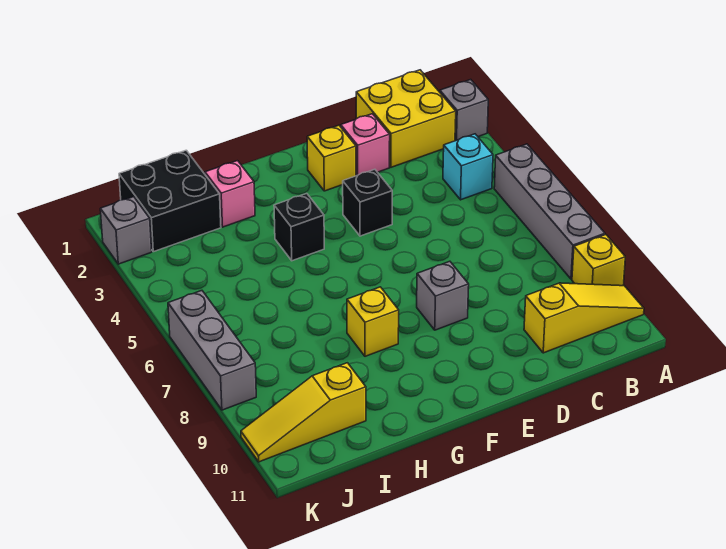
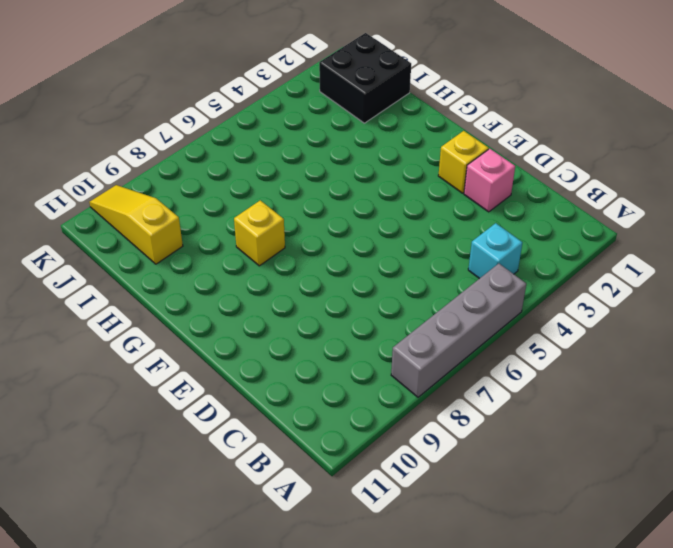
none -> grey brick A2 level 1
none -> yellow brick A9 level 1
none -> yellow slope A10:C10 level 1 top C

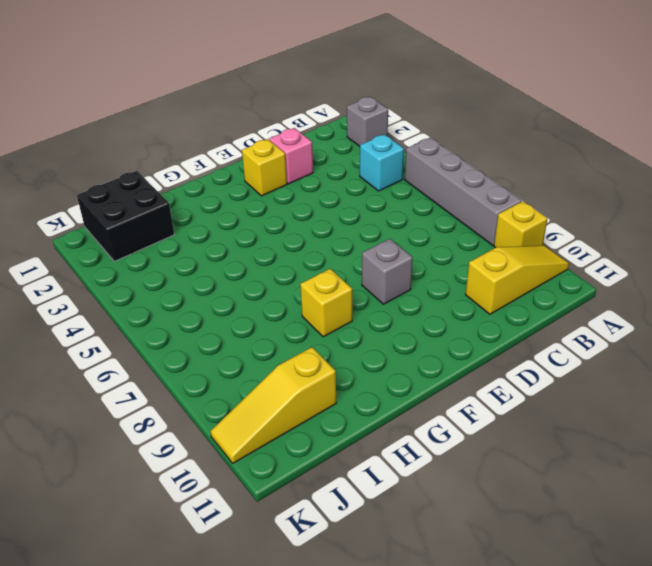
none -> yellow brick B1:C2 level 1
none -> black brick E4 level 1
none -> black brick G4 level 1

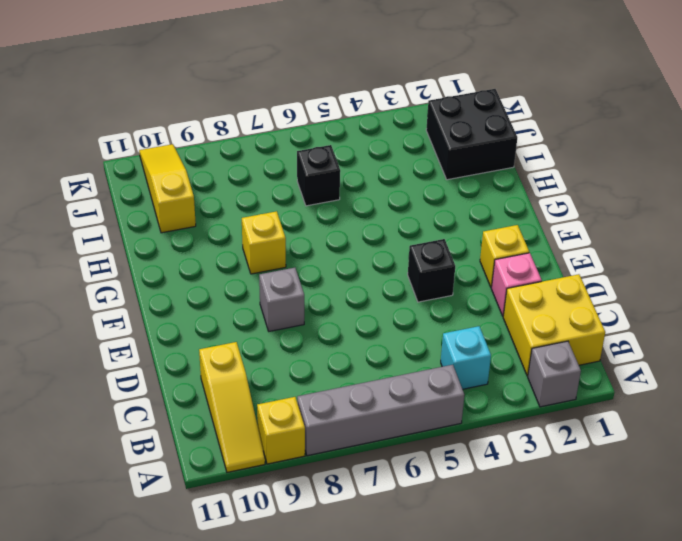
black brick I6 level 1 -> black brick G4 level 1
none -> pink brick H2 level 1
none -> grey brick K2 level 1
none -> grey brick K6:K8 level 1

